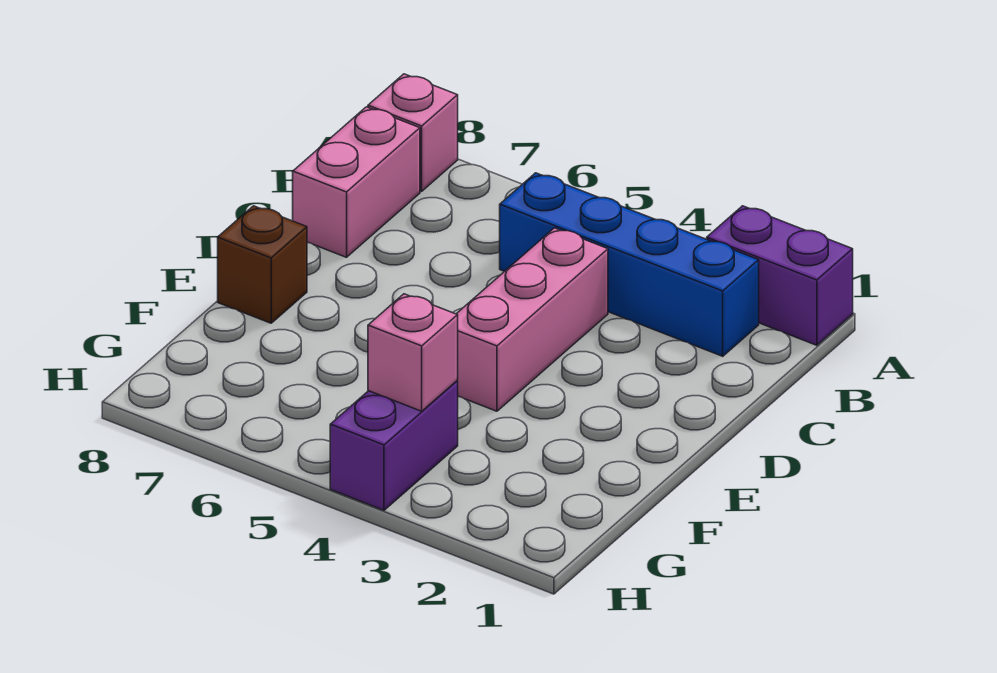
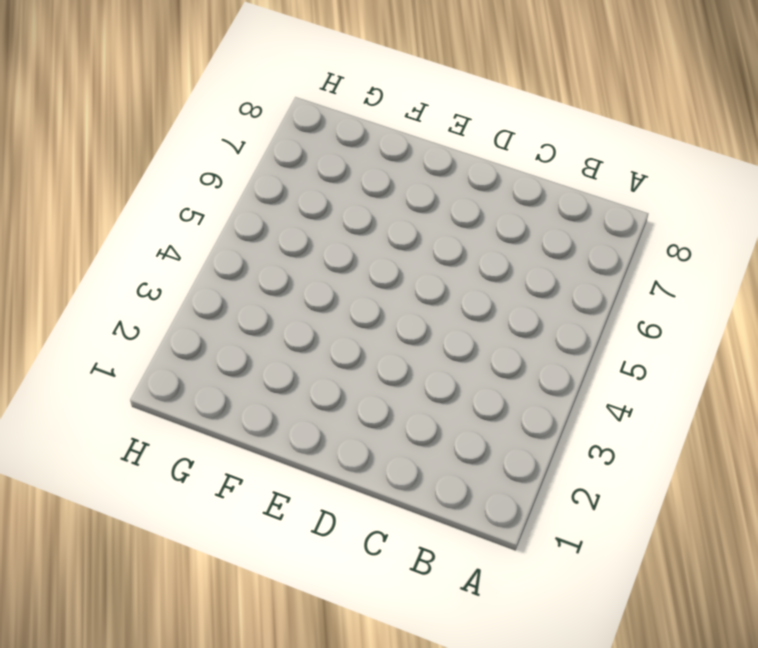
none -> purple brick A1:A2 level 1
none -> pink brick A8 level 1

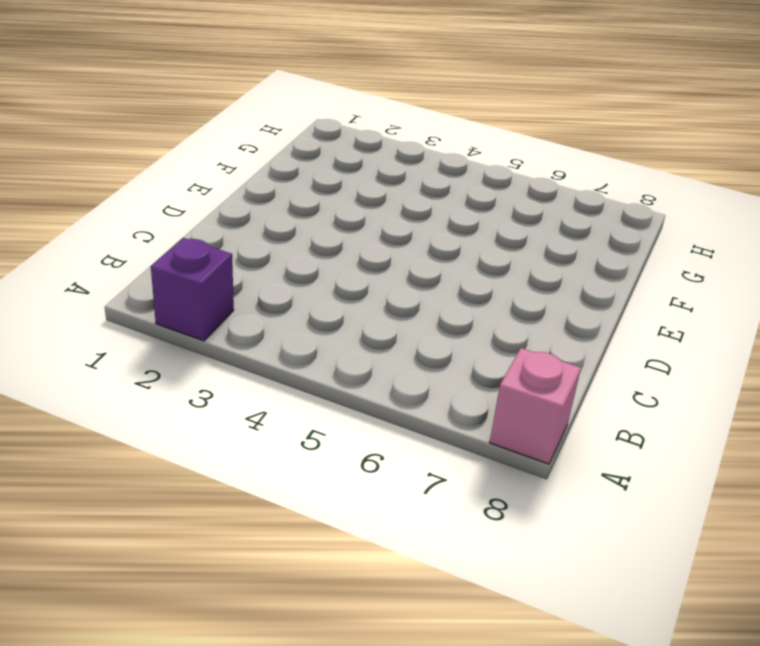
purple brick A2 level 1 -> purple brick A1:A2 level 1
none -> blue brick B2:B5 level 1
none -> pink brick B8:C8 level 1

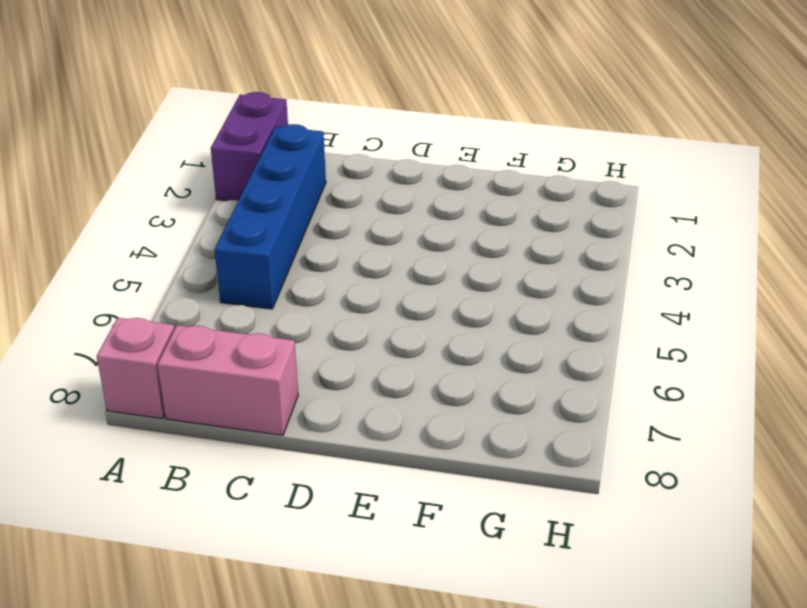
none -> pink brick C4:E4 level 1
none -> brown brick E8 level 1

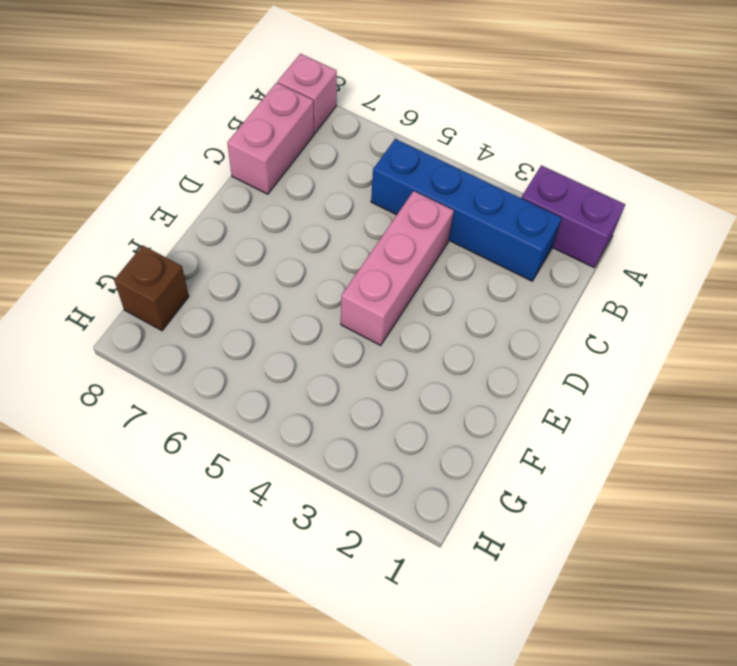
brown brick G8 level 1 -> brown brick E8 level 1
none -> purple brick G4:H4 level 1
none -> pink brick G4 level 2

